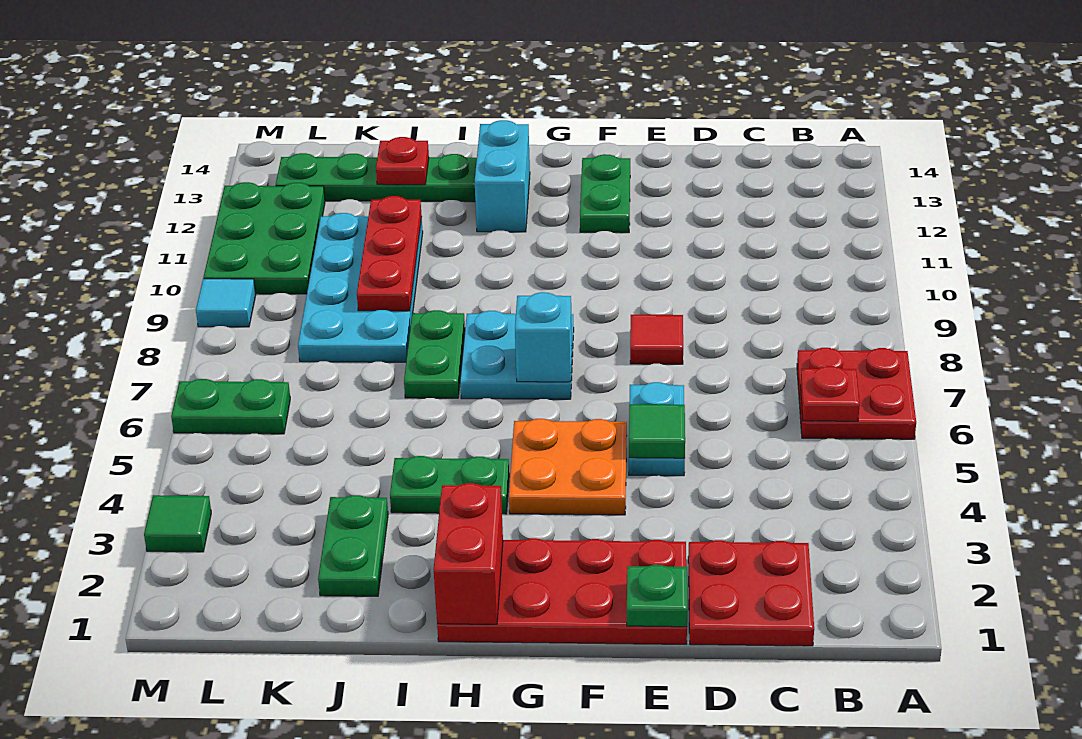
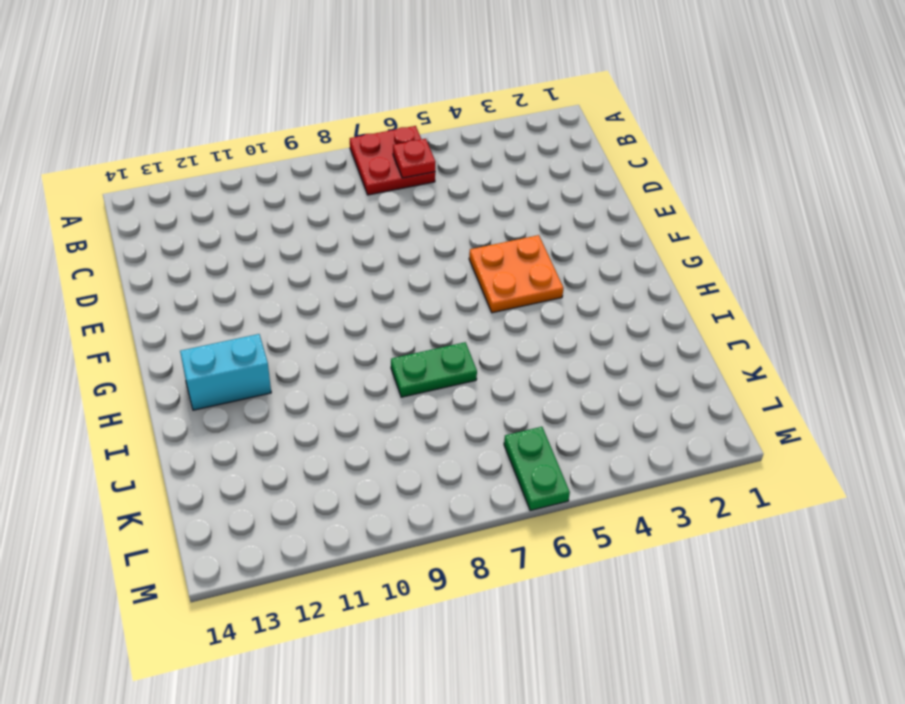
none -> red plate C1:D2 level 1
none -> red plate E1:H2 level 1
none -> cyan plate E5:E6 level 1

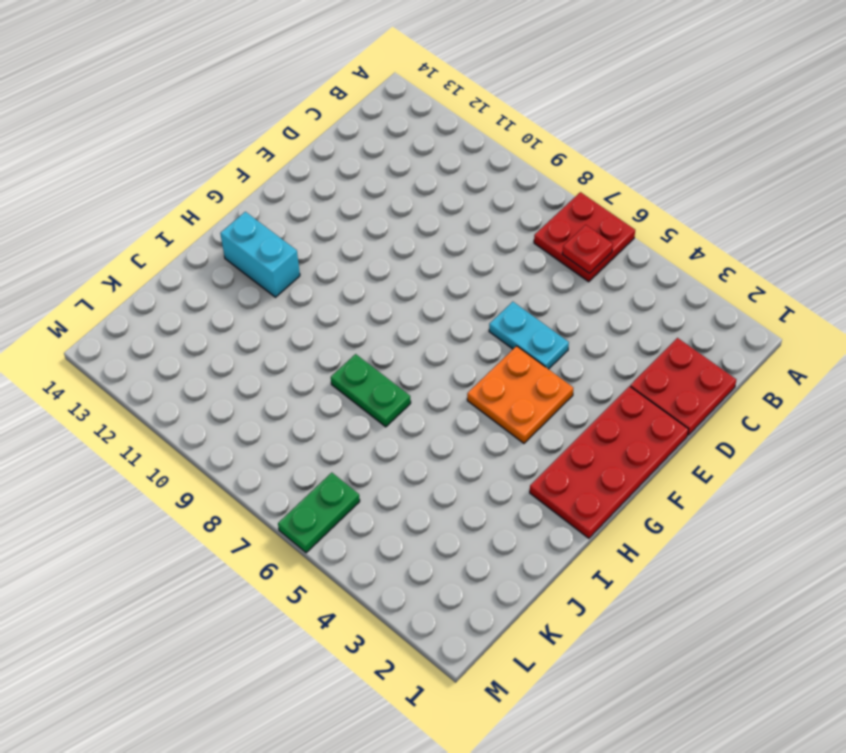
none -> red tile E8 level 1
none -> green plate F12:F13 level 1
none -> cyan plate G7:H8 level 1

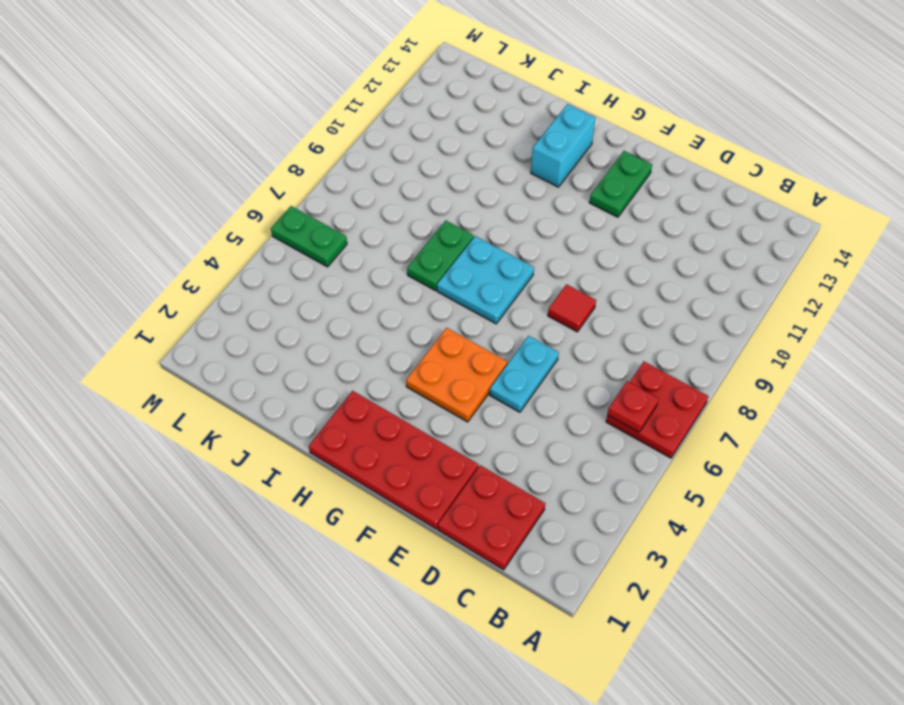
none -> green plate H4:I4 level 1
none -> green plate I13:L13 level 1
none -> green plate J2:J3 level 1

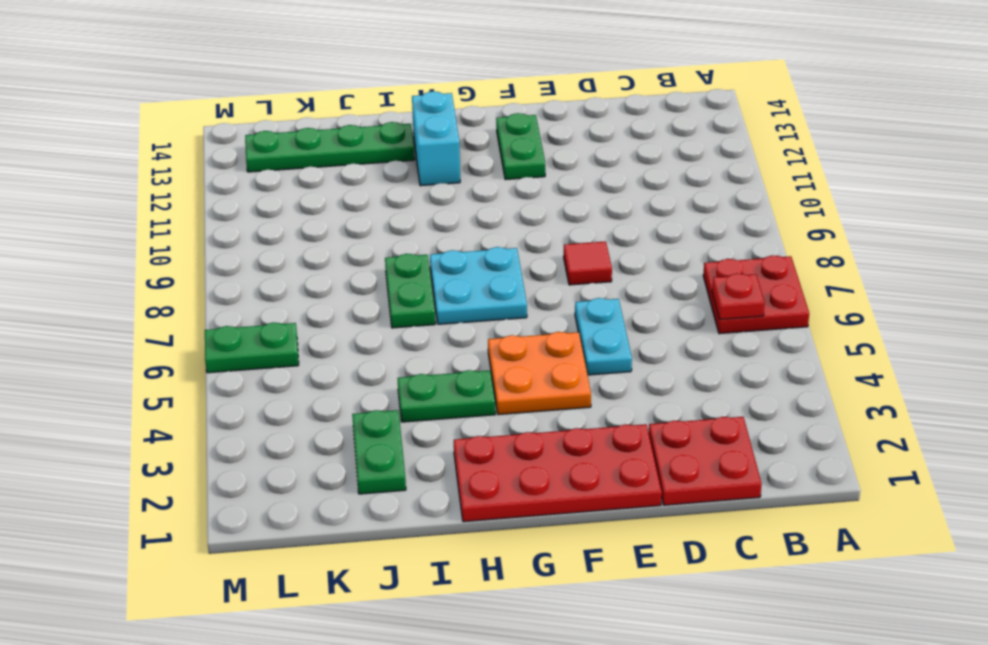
none -> cyan plate J8:K11 level 1
none -> green plate L10:M12 level 1
none -> green tile M3 level 1

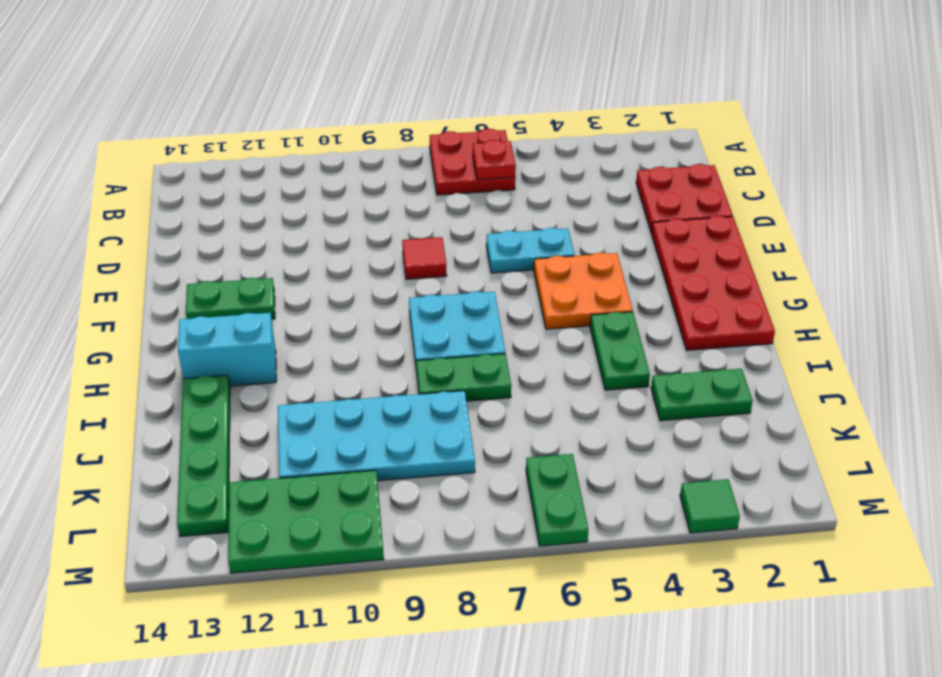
none -> cyan tile M9 level 1
none -> green plate E1 level 2
none -> green tile E5 level 2

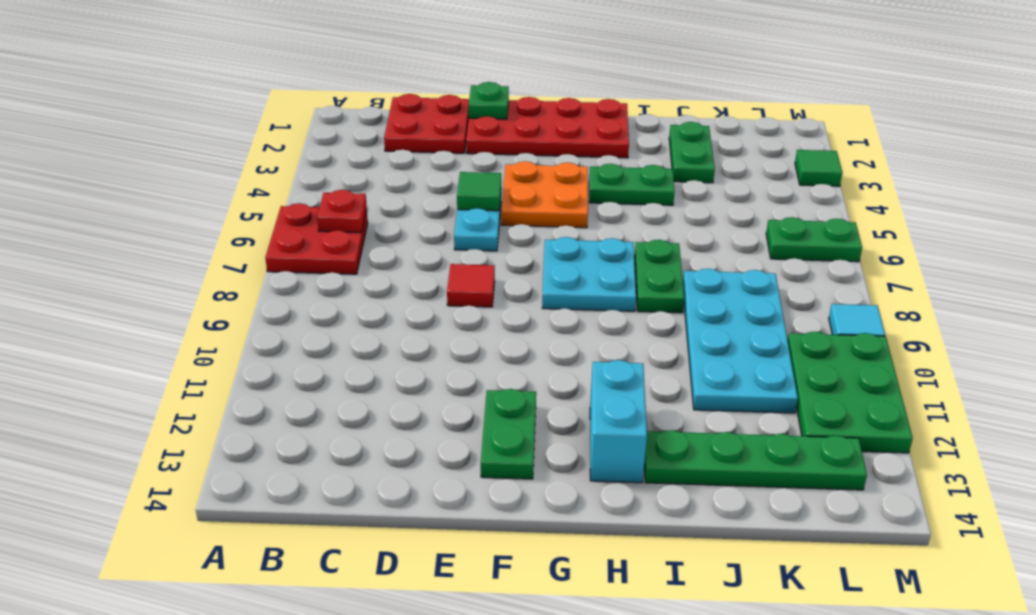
none -> cyan brick G7 level 2
none -> red brick H1:H2 level 2
none -> red plate J9:J11 level 2

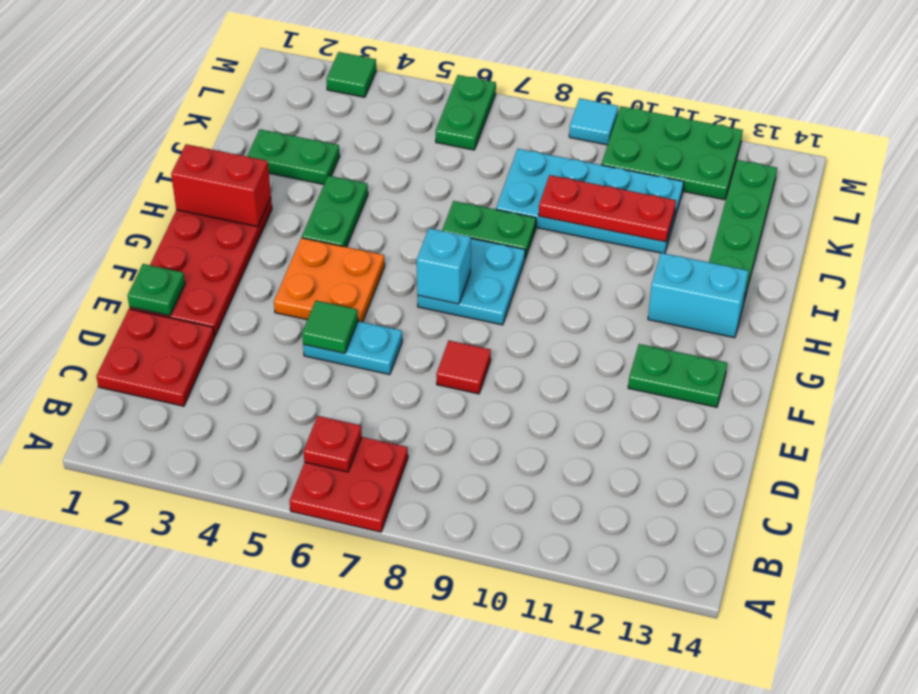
none -> red plate J13 level 2

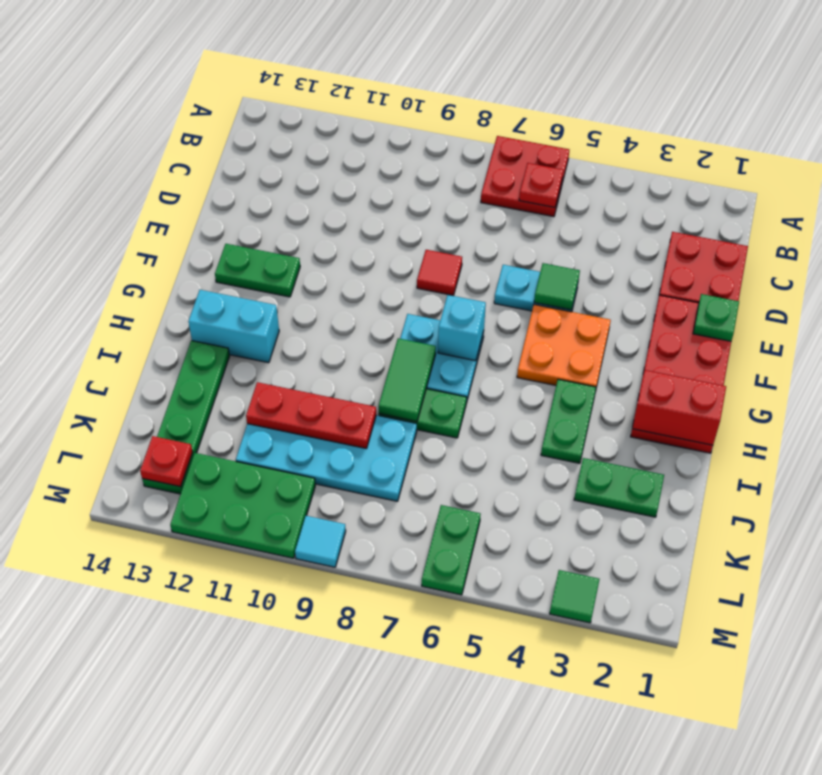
green tile H8:I8 level 2 -> none
red plate L13 level 2 -> red plate J13 level 2

